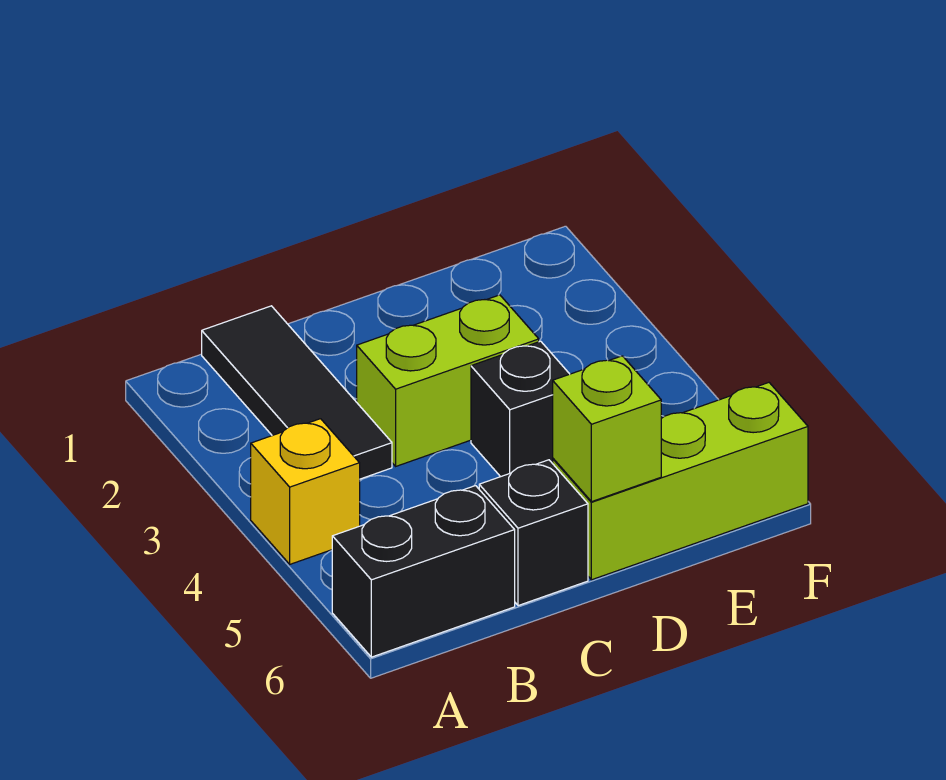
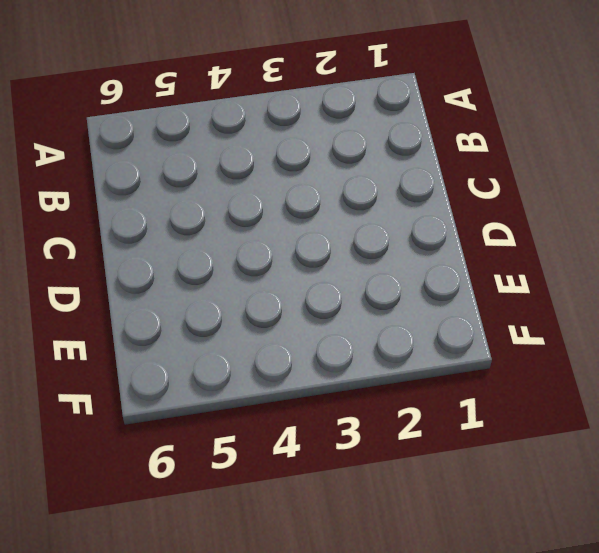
none -> yellow brick A4 level 1
none -> black brick A6:B6 level 1

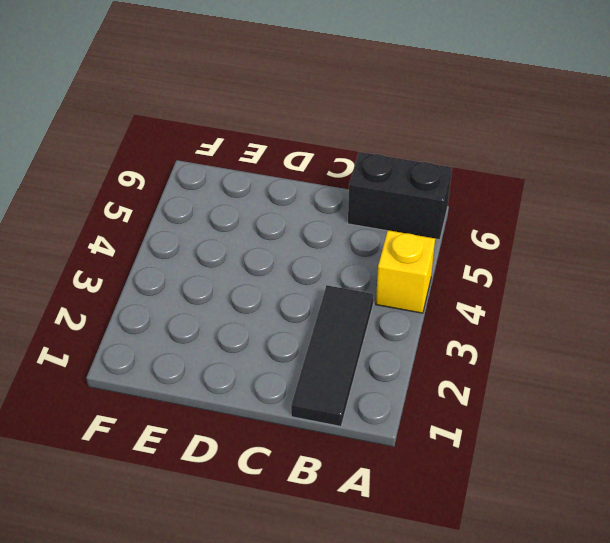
none -> lime brick C3:D3 level 1
none -> black brick C6 level 1

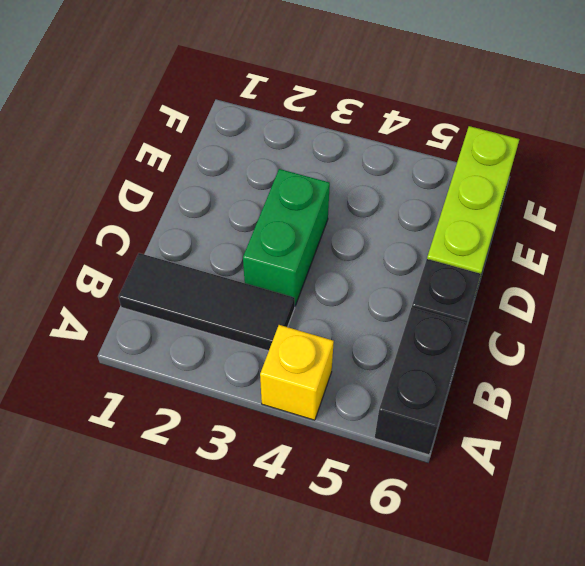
green brick C3:D3 level 1 -> lime brick C3:D3 level 1
none -> black brick D4 level 1
none -> lime brick D6 level 2

